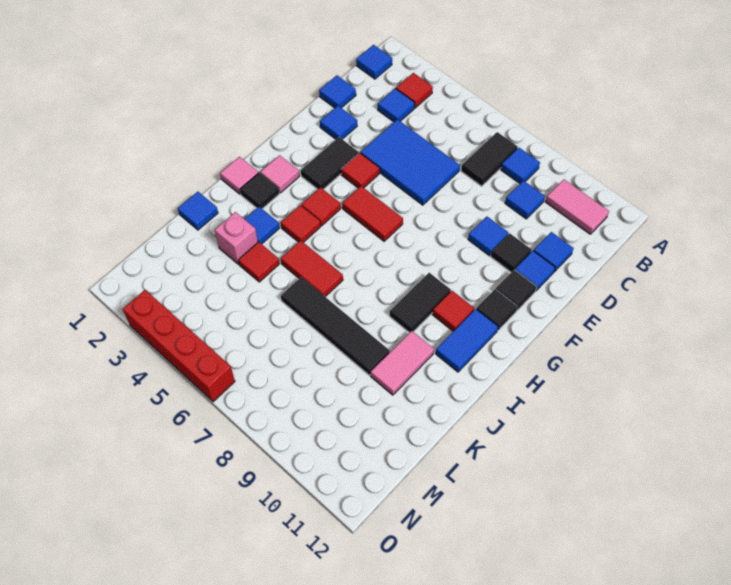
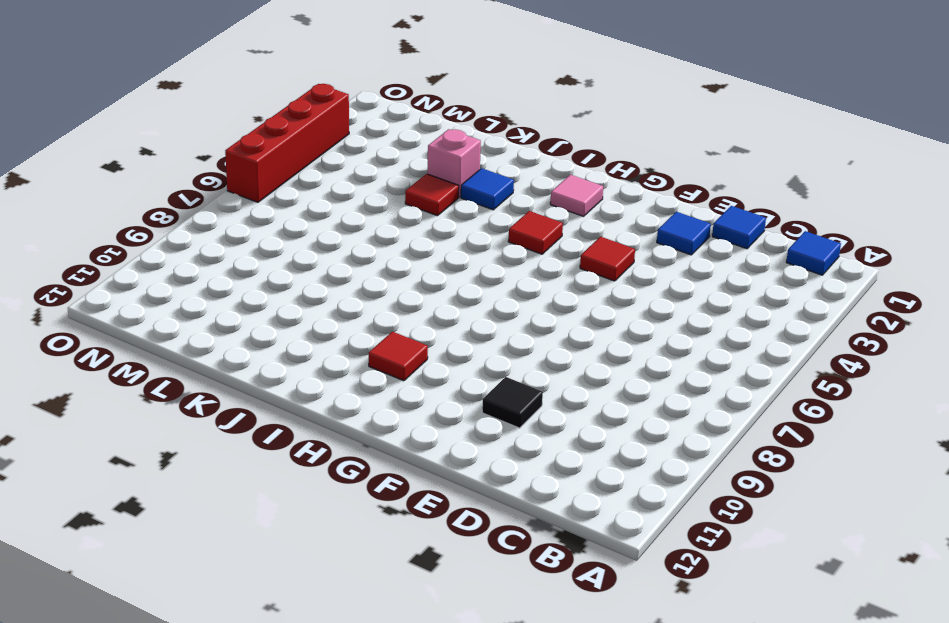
none -> red tile B3 level 1
none -> black tile B7:C7 level 1
none -> blue tile B8 level 1
none -> pink tile B10:B11 level 1

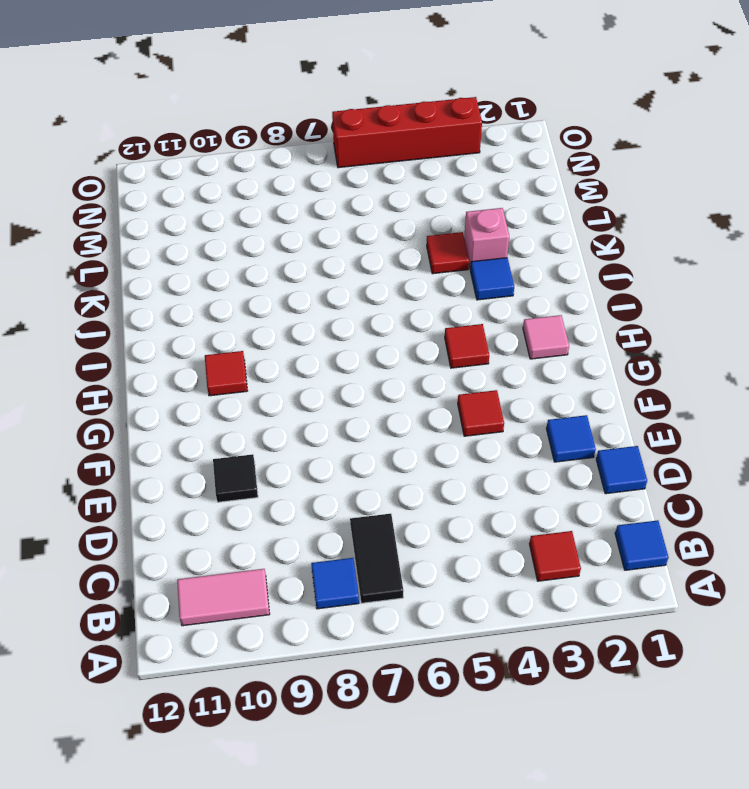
none -> blue tile C3 level 1
none -> blue tile C9 level 1
none -> blue tile D4:E6 level 1
none -> blue tile D11 level 1

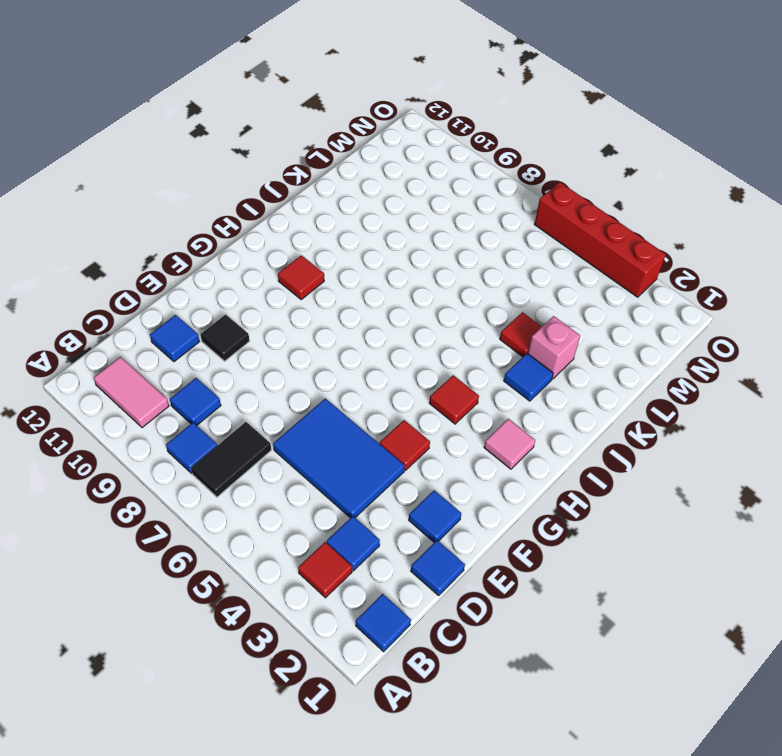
none -> blue tile E9 level 1
none -> blue tile E11 level 1
none -> black tile F3:G3 level 1
none -> black tile F11 level 1

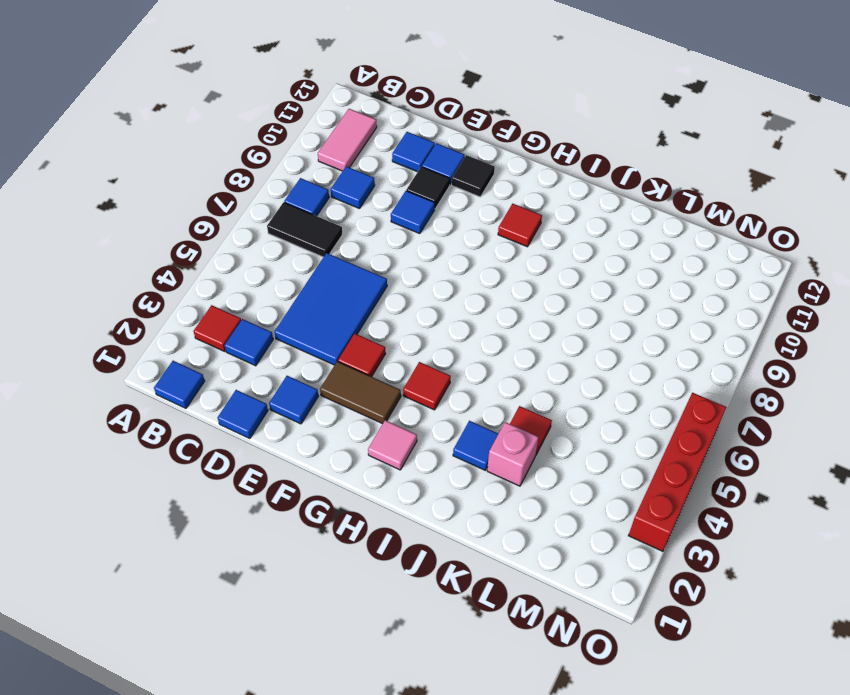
brown tile F3:G3 level 1 -> black tile F3:G3 level 1
none -> red tile G5:G6 level 1
none -> black tile G11 level 1
none -> black tile H9:I9 level 1
none -> blue tile H11:I11 level 1

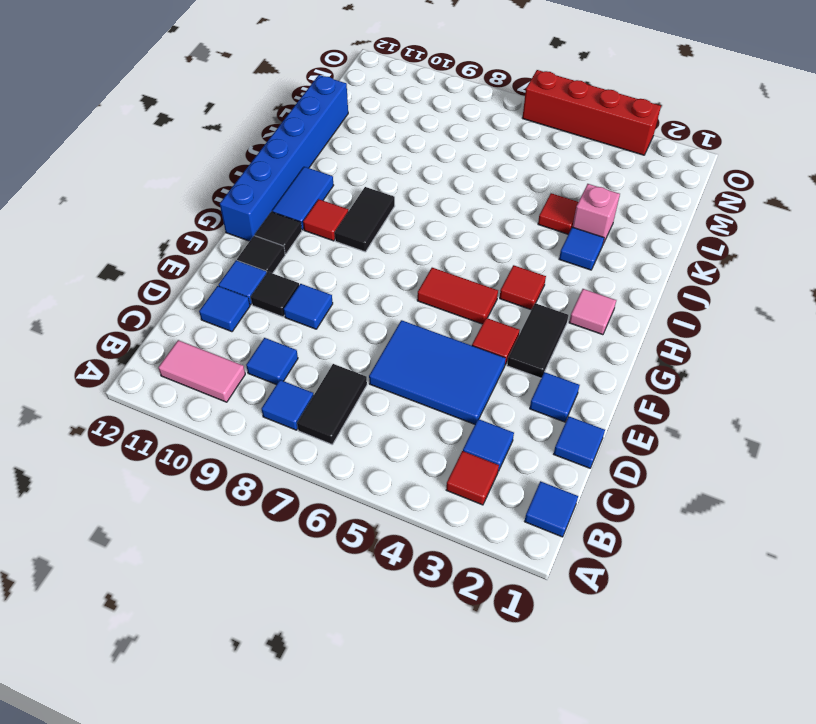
blue brick G12:L12 level 1 -> none
none -> pink tile I1 level 1
none -> black tile I2 level 1
none -> red tile I4 level 1
none -> red tile J5:J6 level 1

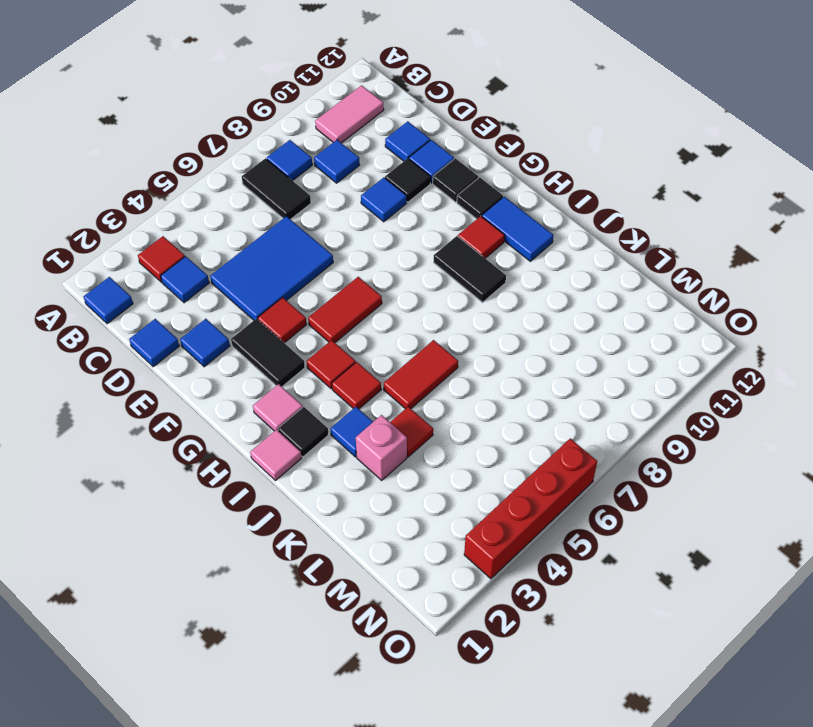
none -> pink tile J10:K10 level 1
none -> blue tile K1 level 1
none -> black tile K6:K9 level 1

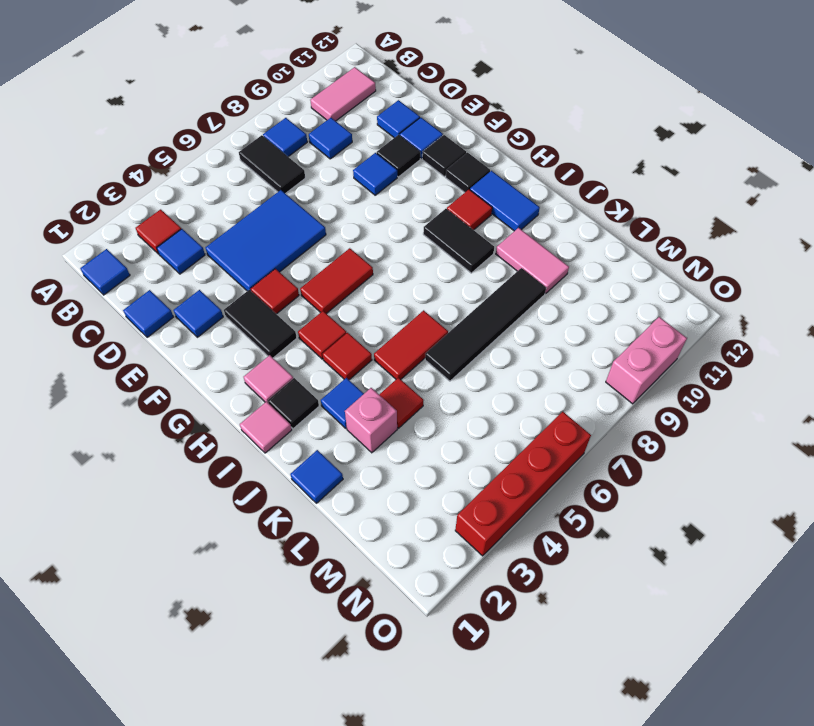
pink brick O9:O10 level 1 -> none

